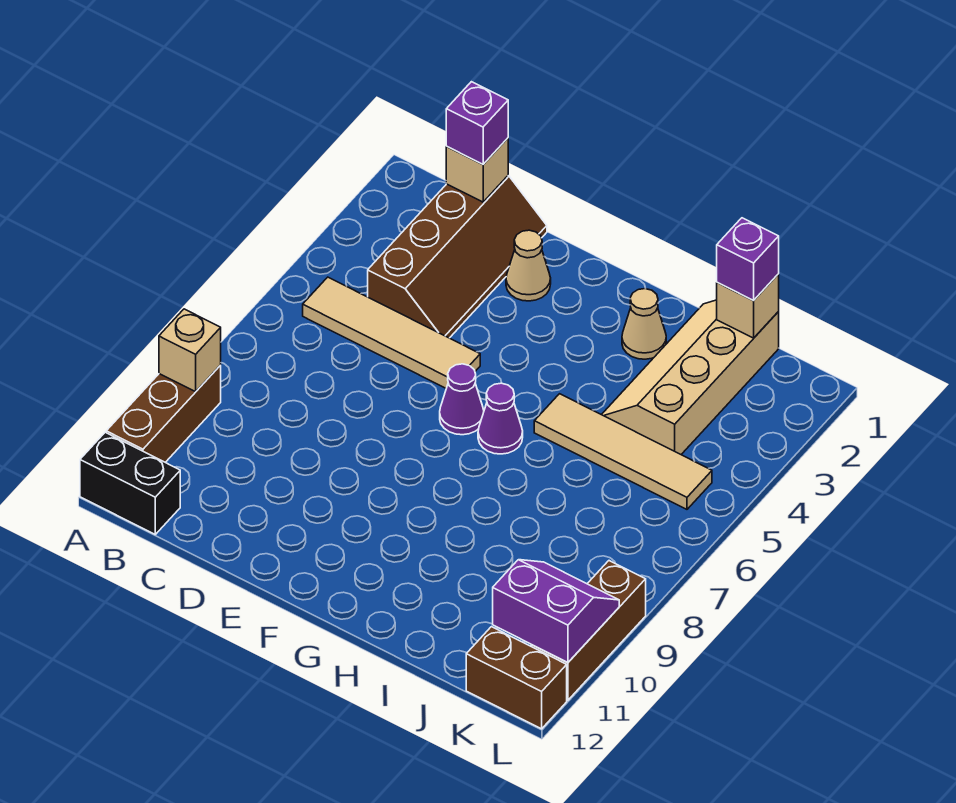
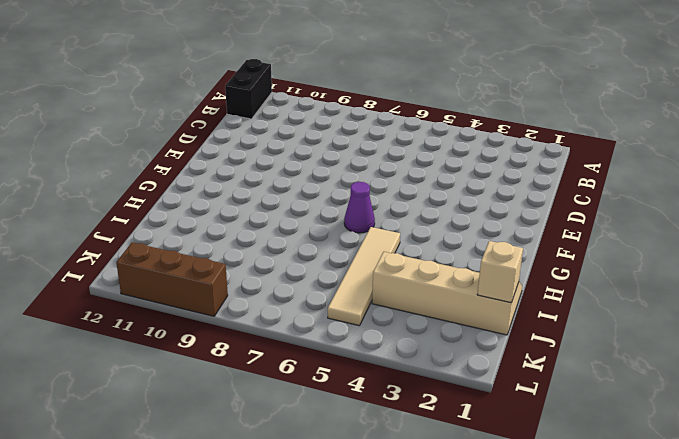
none -> brown brick A9:A11 level 1
none -> tan tile B5:E5 level 1
none -> brown slope C1:D4 level 1 top C

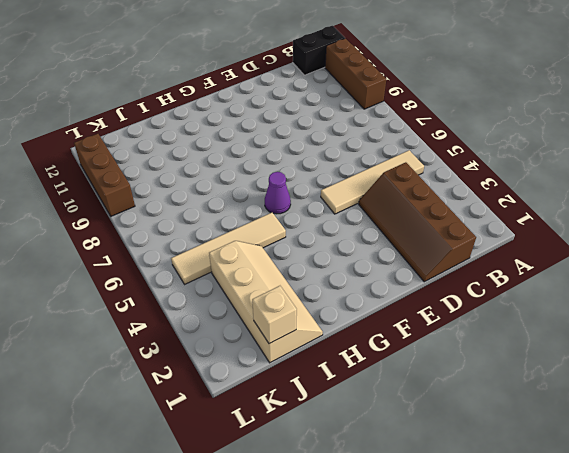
none -> tan cone E2 level 1
none -> purple cone F6 level 1
none -> tan cone H2 level 1

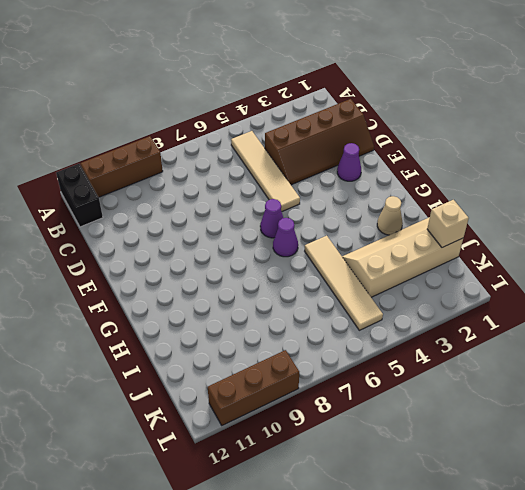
purple cone E2 level 1 -> tan cone E2 level 1
none -> brown brick K12:L12 level 1
none -> tan brick A9 level 2
none -> tan brick C1 level 2

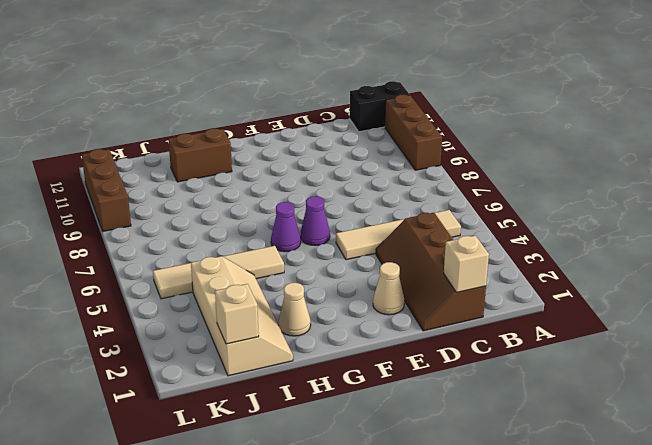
brown brick H11:I11 level 1 -> brown brick K12:L12 level 1
none -> tan brick A9 level 2
none -> purple slope K10:L11 level 2 top 11
none -> purple brick C1 level 3

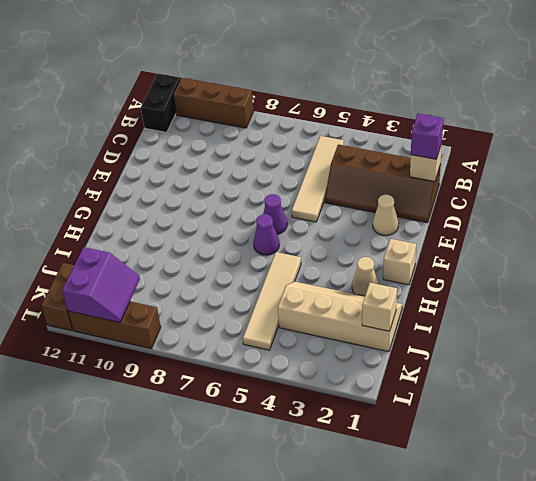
tan brick G1 level 1 -> tan brick A9 level 2
none -> purple brick J1 level 3

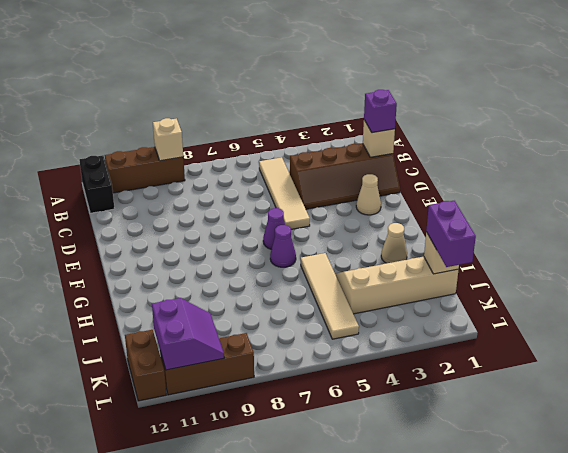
purple brick J1:K1 level 3 -> purple brick J1 level 3

